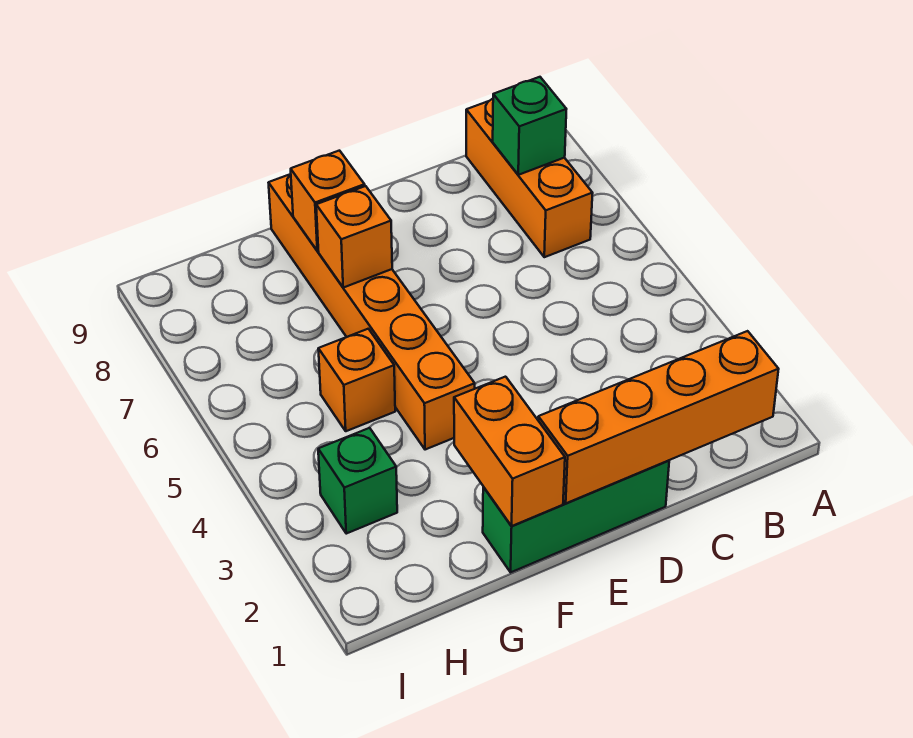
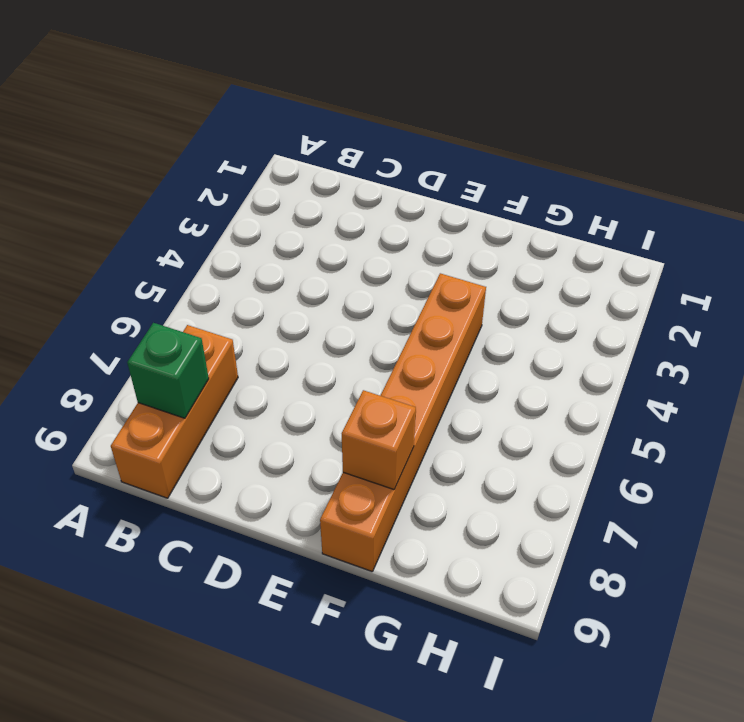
none -> green brick D1:F1 level 1
none -> orange brick G5 level 1

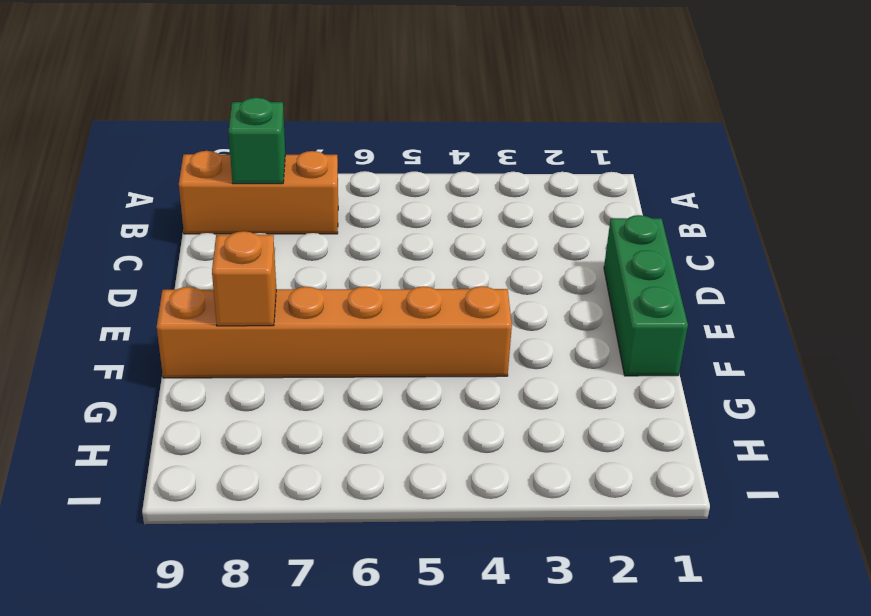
none -> orange brick G5 level 1
none -> green brick H3 level 1

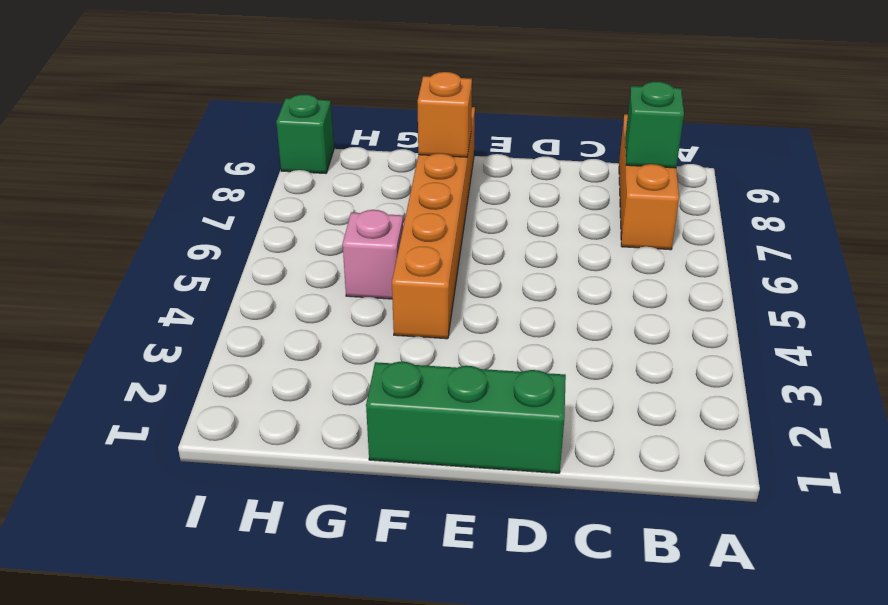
pink brick G5 level 1 -> orange brick G5 level 1
green brick I9 level 1 -> green brick H3 level 1
none -> orange brick B1:E1 level 2
none -> orange brick F1:F2 level 2

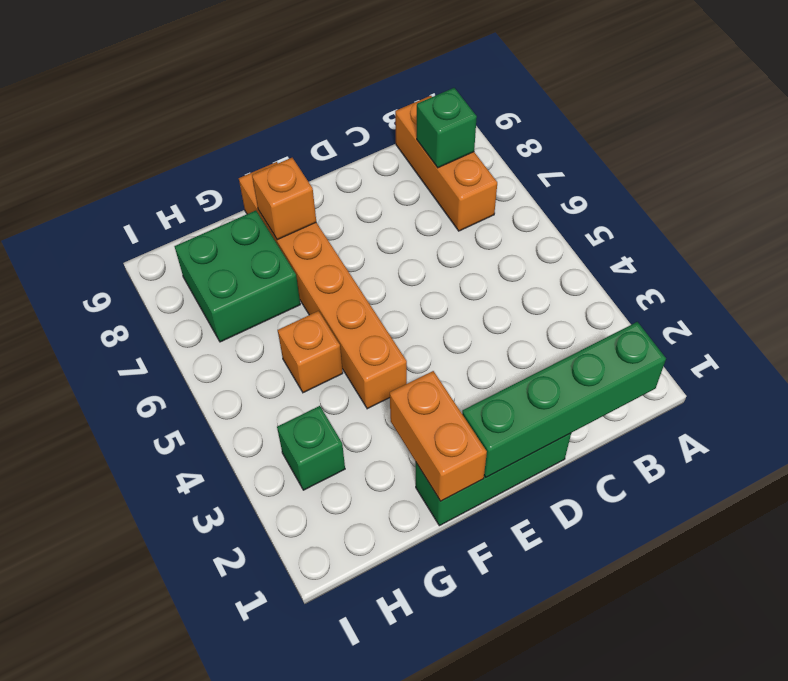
green brick B1:E1 level 2 -> orange brick B1:E1 level 2
green brick G7:H8 level 1 -> none
none -> orange brick F7 level 2

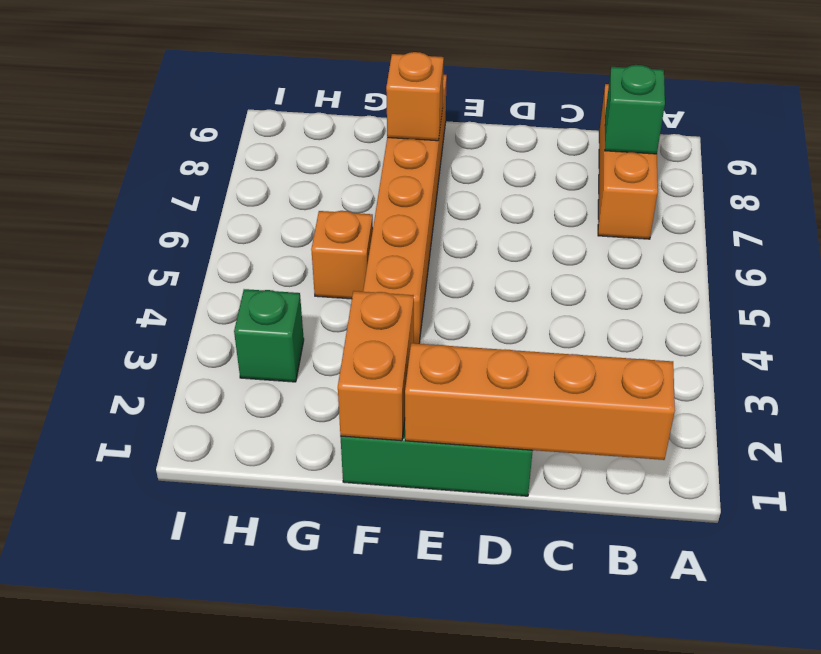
none -> orange brick F7 level 2

